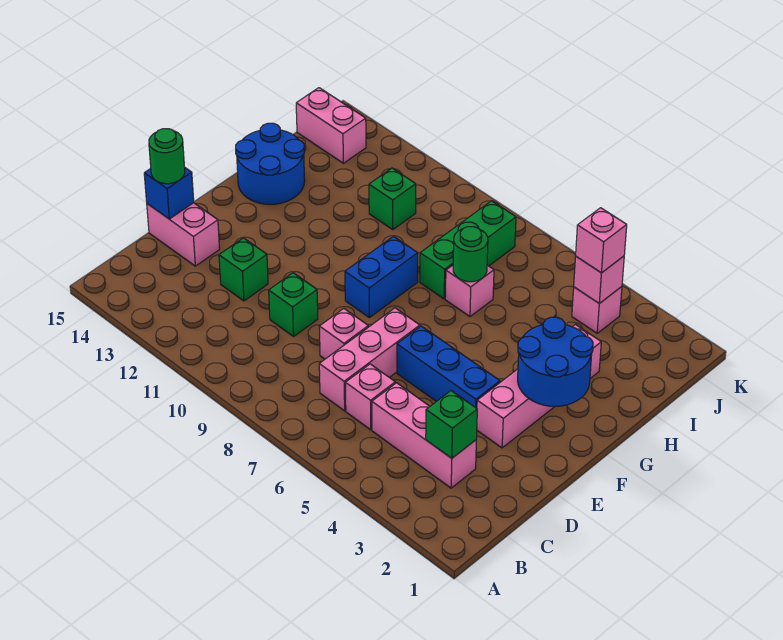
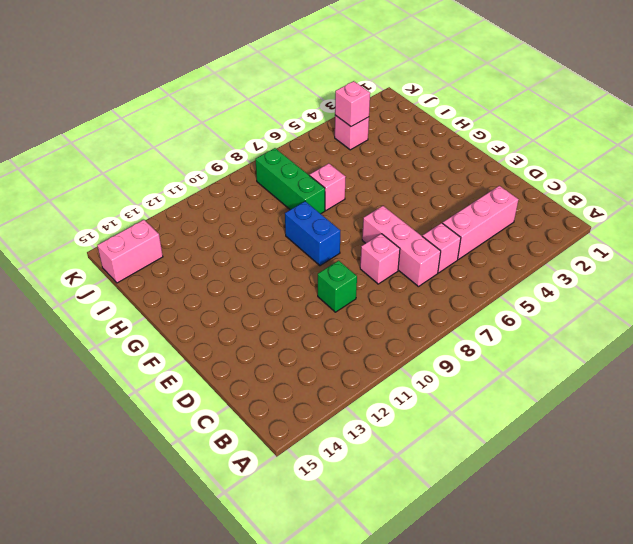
none -> green brick D12 level 1
none -> pink brick D14:D15 level 1
none -> pink brick E3:H3 level 1

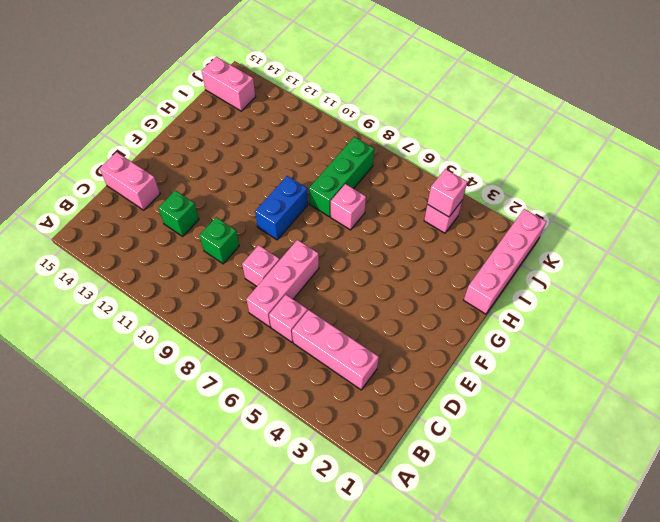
pink brick H1:K1 level 1 -> pink brick E3:H3 level 1
none -> blue brick E4:E6 level 1
none -> blue round brick G14:H15 level 1
none -> green brick I11 level 1

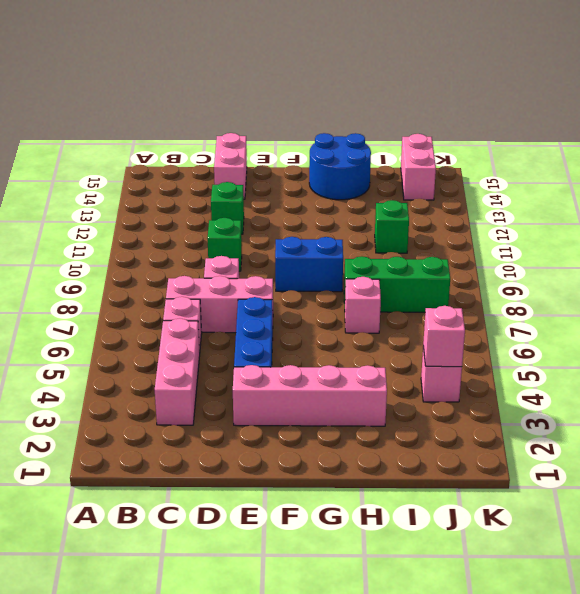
none -> green brick C3 level 2
none -> blue brick D15 level 2
none -> blue round brick F2:G3 level 2

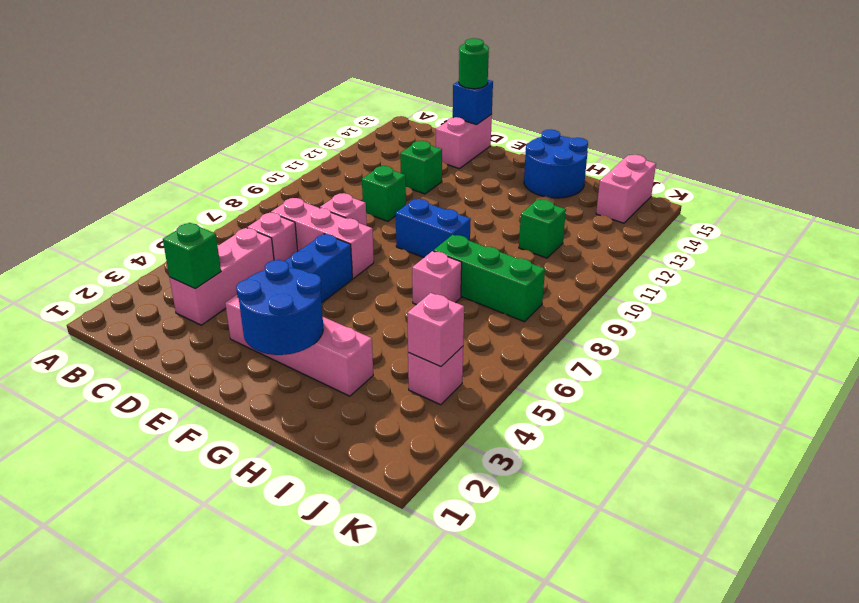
none -> green round brick H7 level 2
none -> pink brick J4 level 3

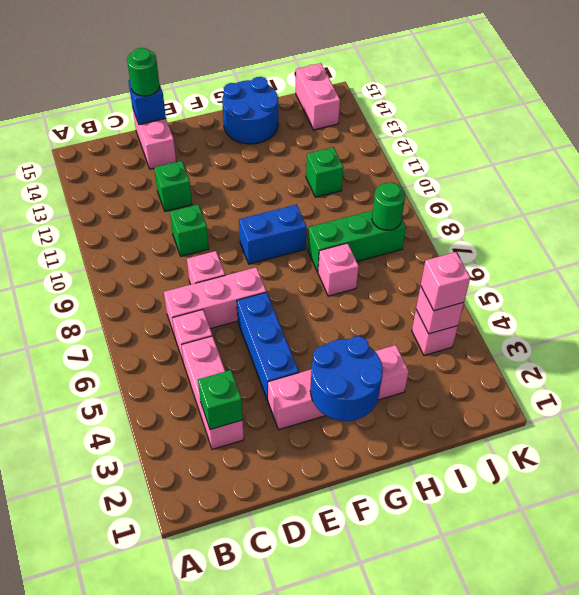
green round brick J8 level 2 -> green round brick H7 level 2

